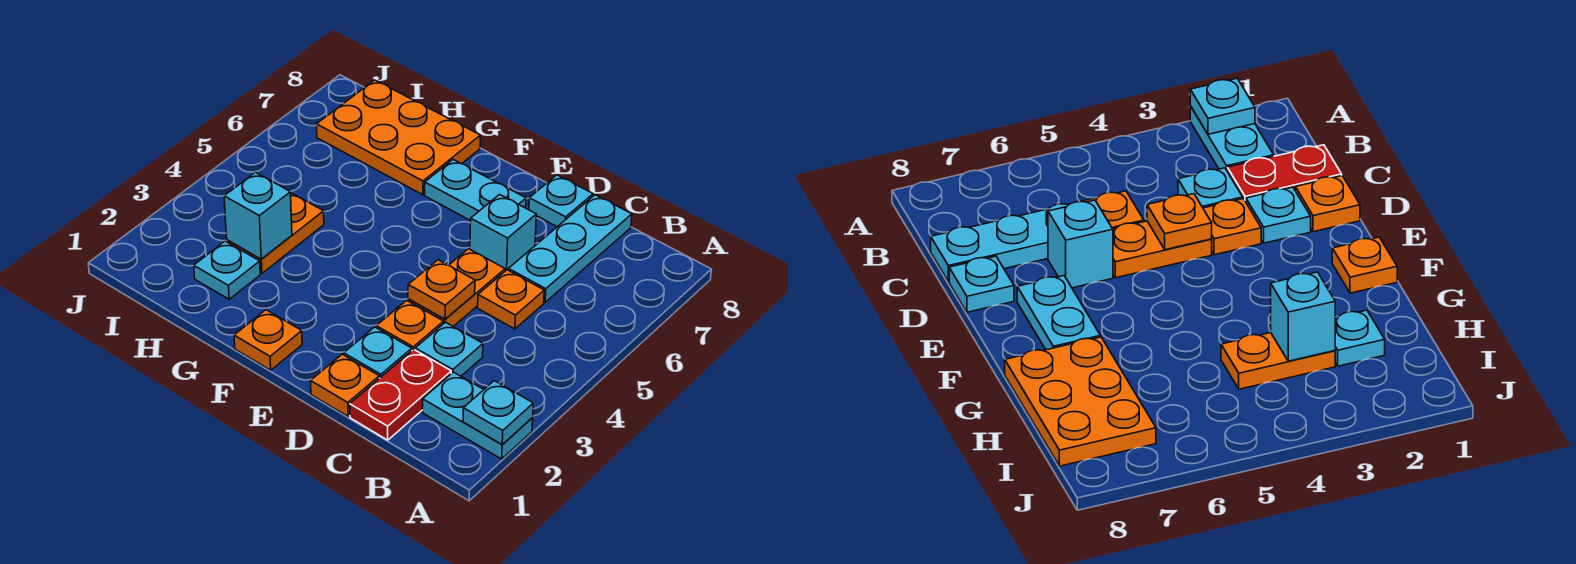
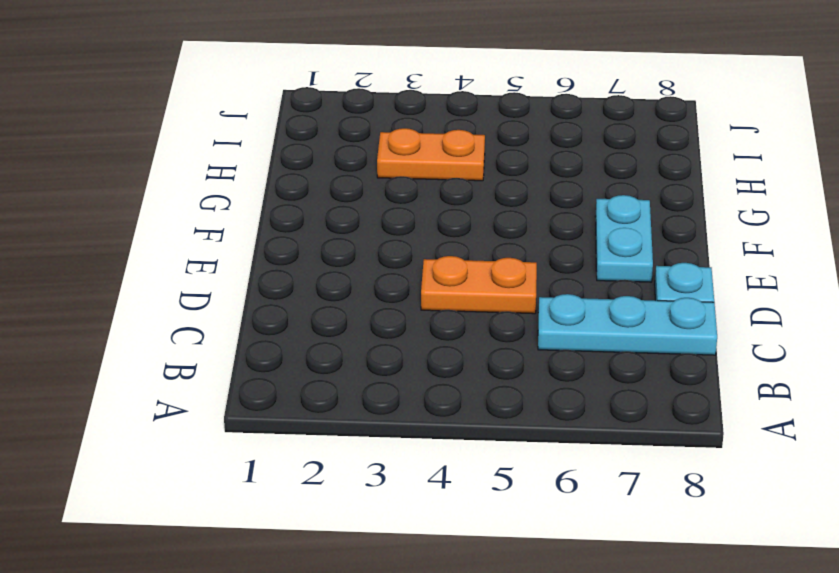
none -> cyan plate A2:B2 level 1
none -> red plate C1:C2 level 1
none -> cyan plate C3 level 1

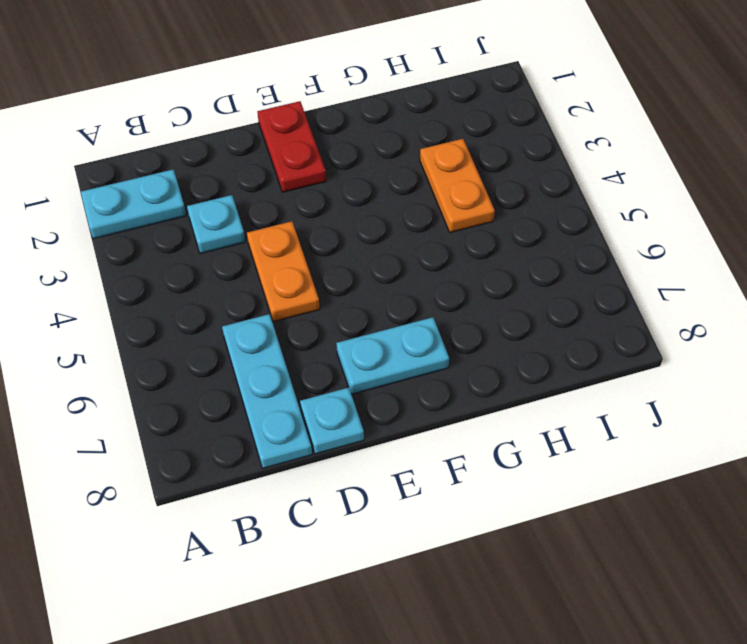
red plate E1:E2 level 1 -> red plate C1:C2 level 1
none -> orange plate C5 level 1
none -> orange plate D1 level 1
none -> cyan plate D2 level 1

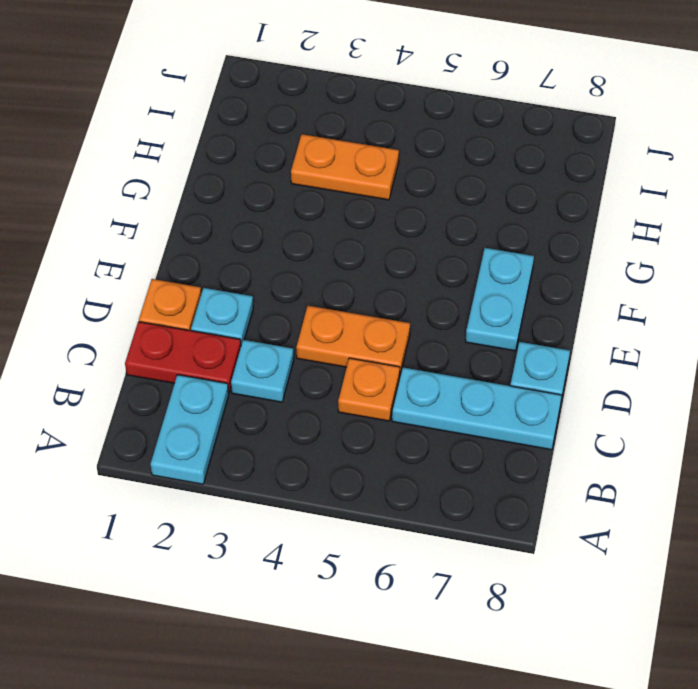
none -> orange plate D3 level 1
none -> cyan brick D6 level 1
none -> orange plate F1 level 1

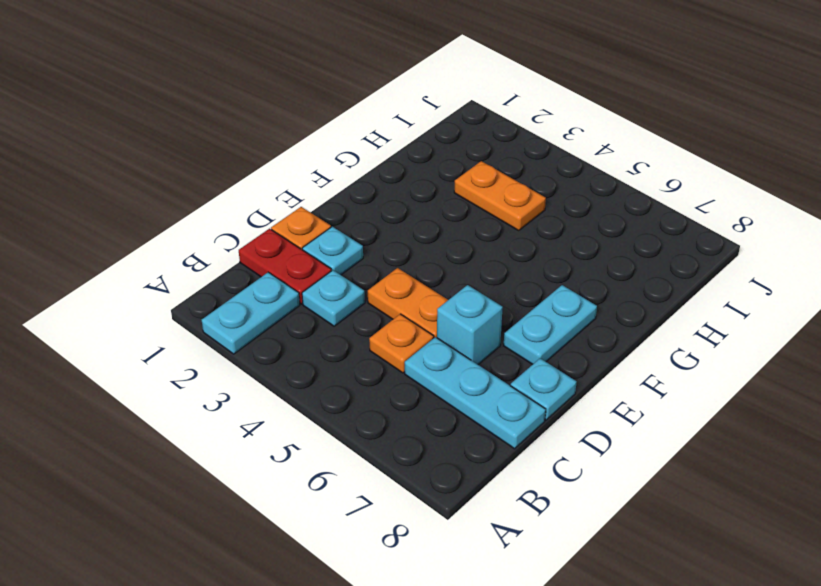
none -> orange plate D3 level 1
none -> orange plate F1 level 1
none -> orange plate G7:I8 level 1

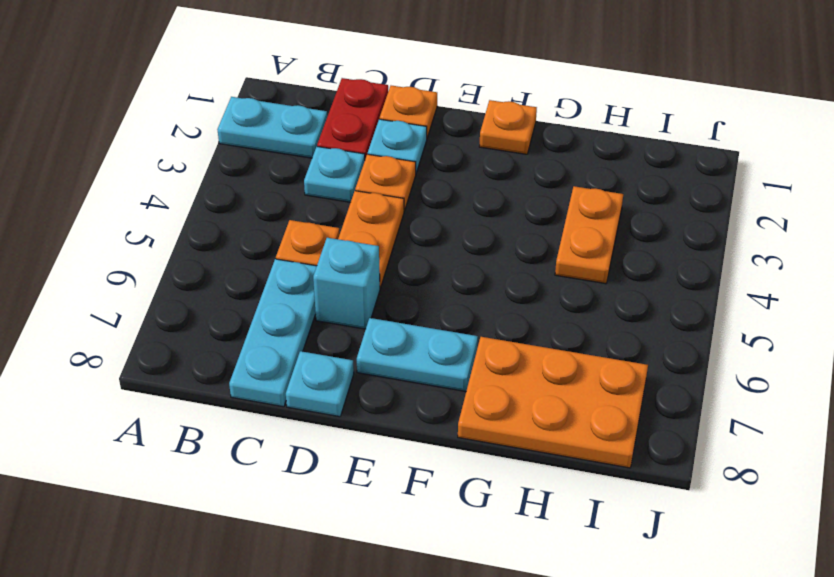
none -> cyan plate H2 level 1
none -> cyan plate A2 level 2
none -> orange plate D4 level 2

